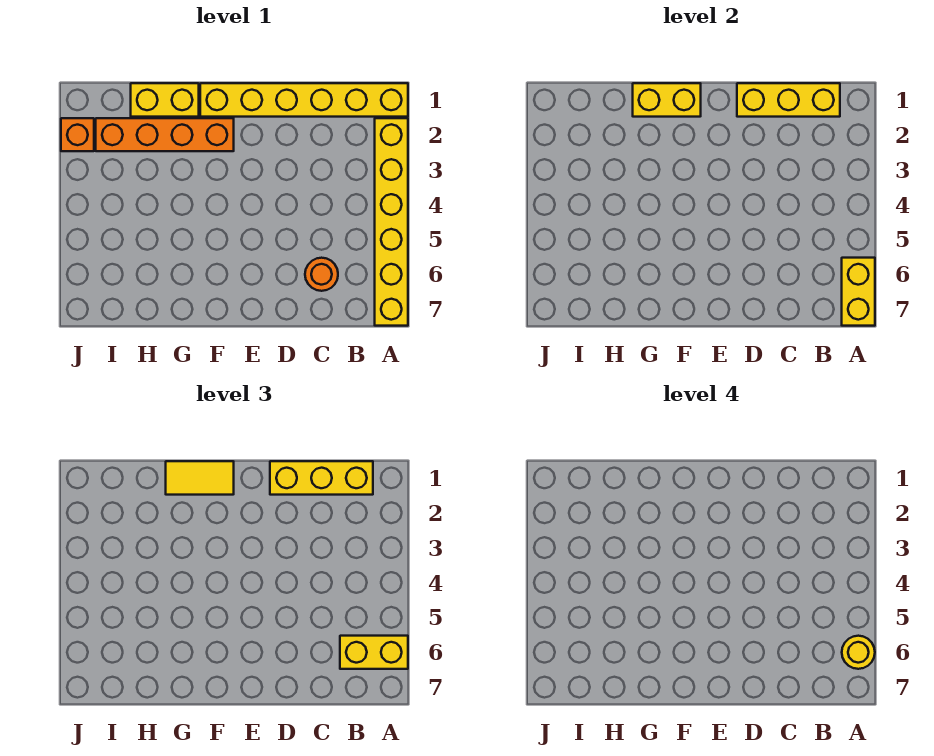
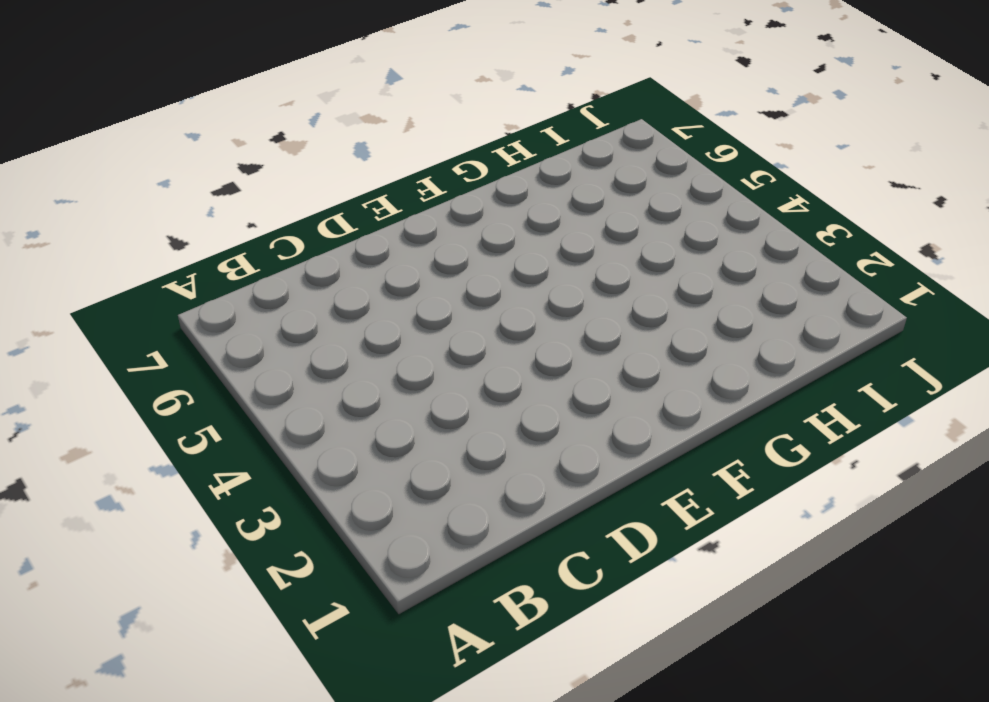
none -> yellow brick A1:F1 level 1
none -> yellow brick A2:A7 level 1
none -> orange round brick C6 level 1

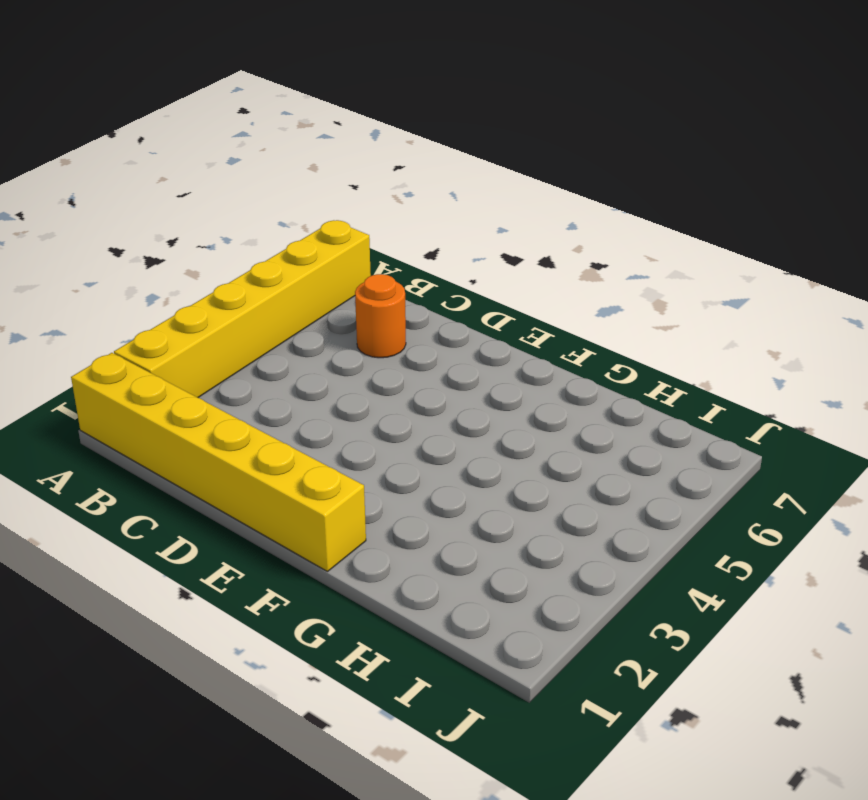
none -> orange brick F2:I2 level 1
none -> yellow brick G1:H1 level 1
none -> orange brick J2 level 1

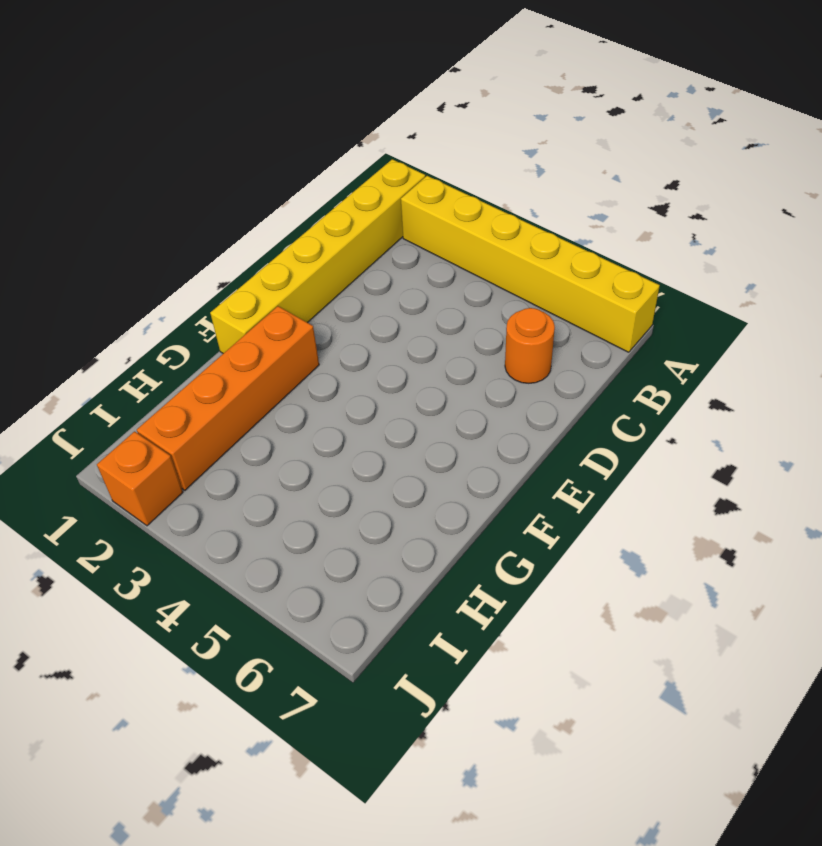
none -> yellow brick G1:H1 level 1
none -> yellow brick A6:A7 level 2
none -> yellow brick B1:D1 level 2

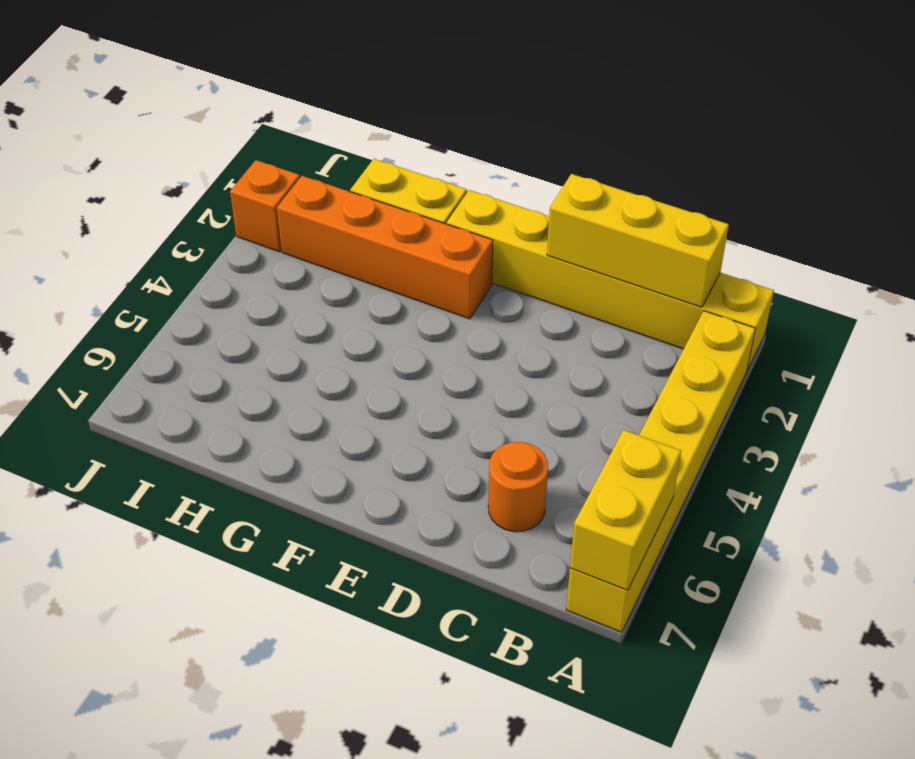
none -> yellow brick F1:G1 level 2
none -> yellow brick A6:B6 level 3
none -> yellow brick B1:D1 level 3

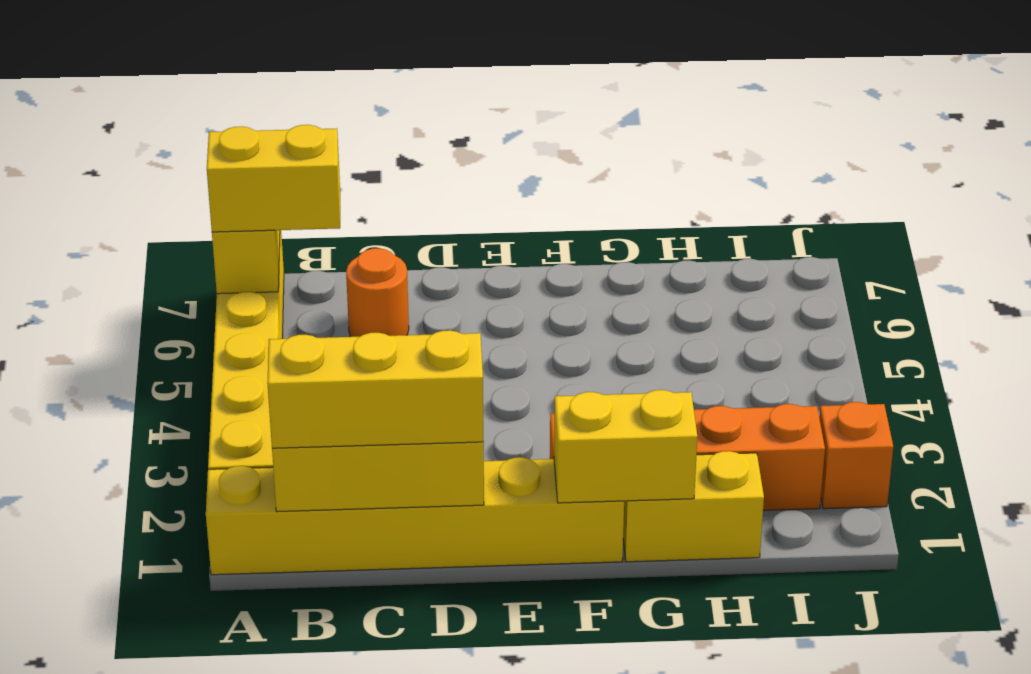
none -> yellow tile F1:G1 level 3
none -> yellow round brick A6 level 4

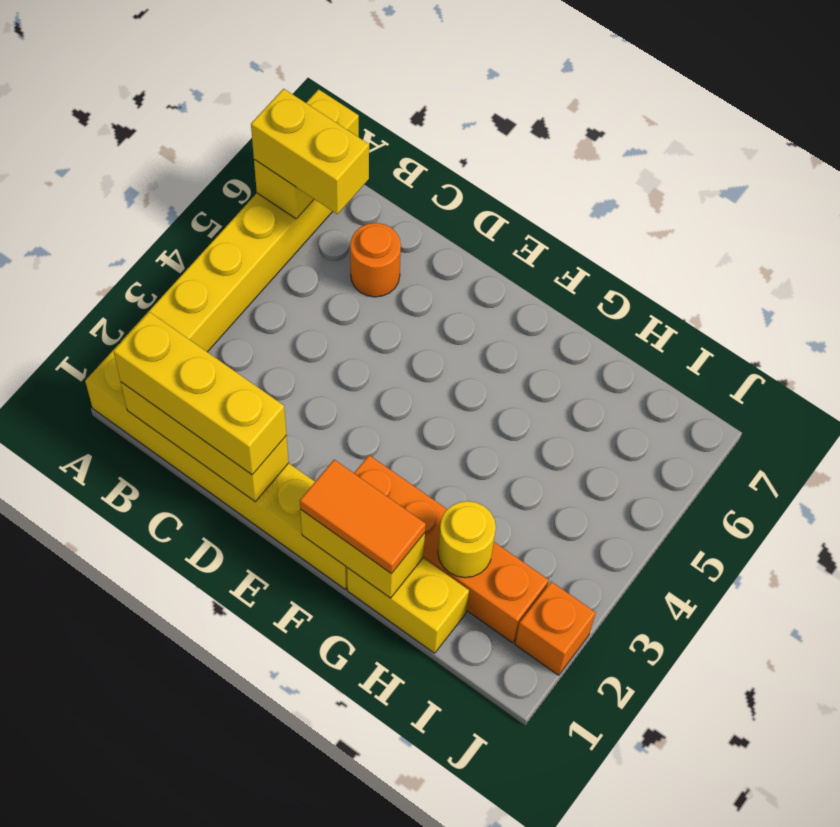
orange tile F1:G1 level 3 -> yellow tile F1:G1 level 3
yellow round brick H2 level 2 -> yellow round brick A6 level 4

